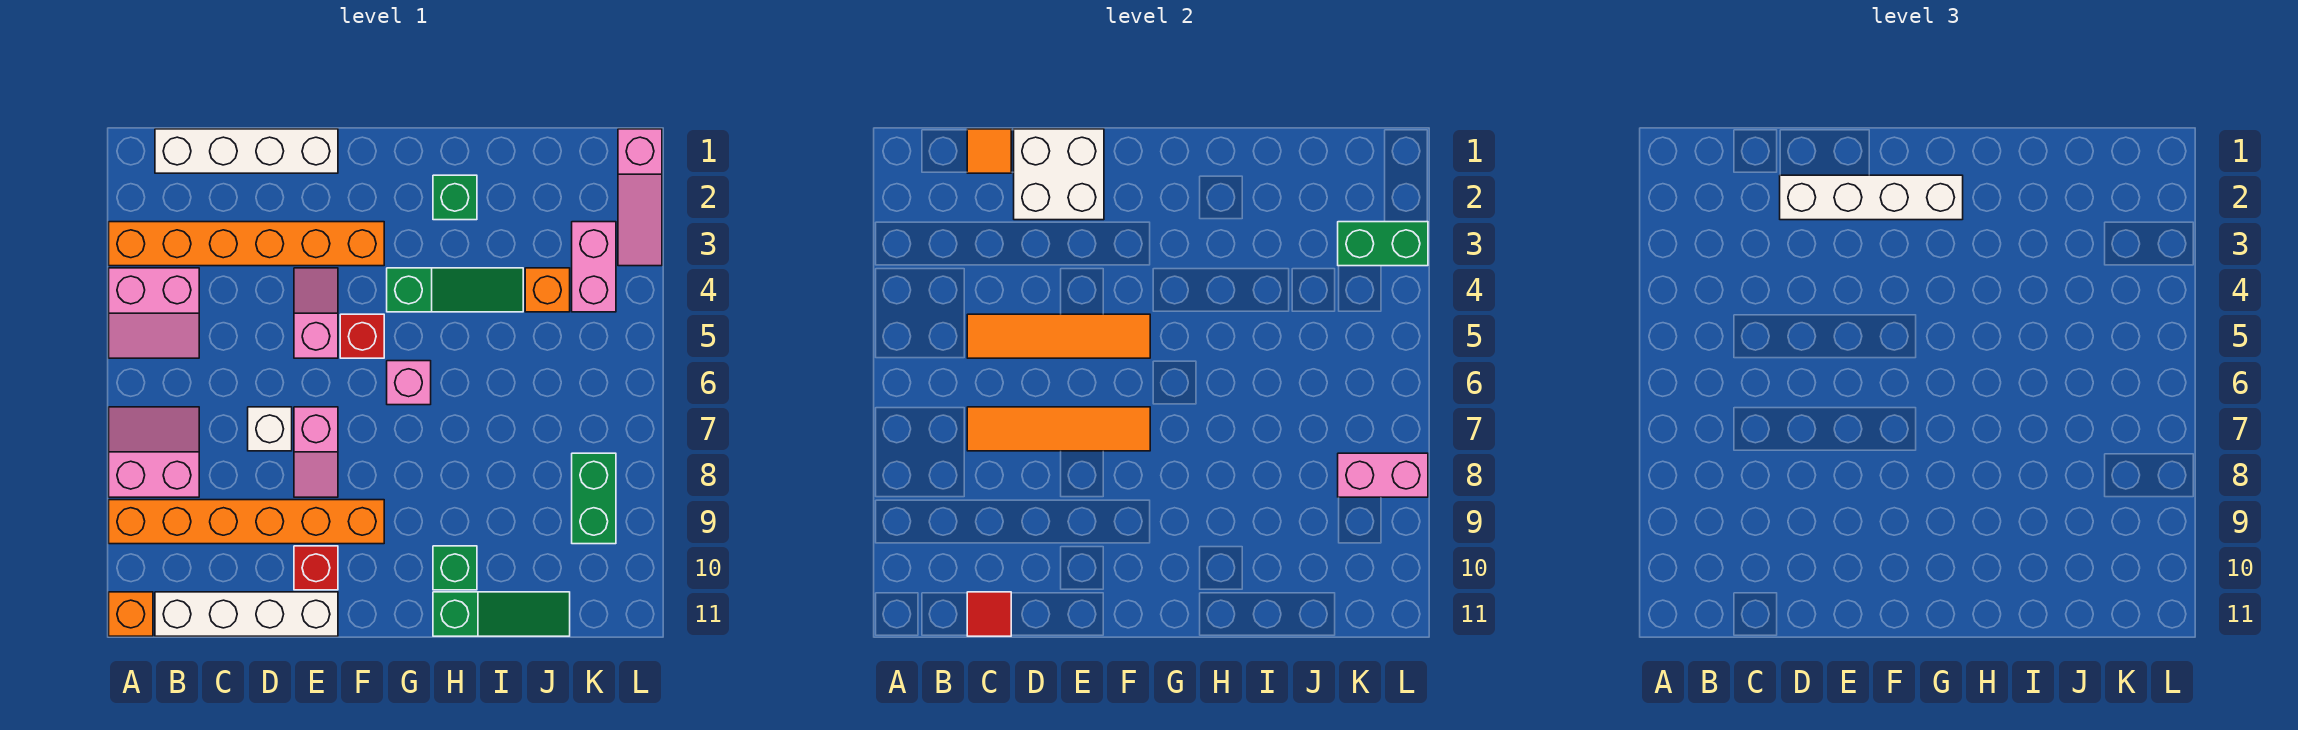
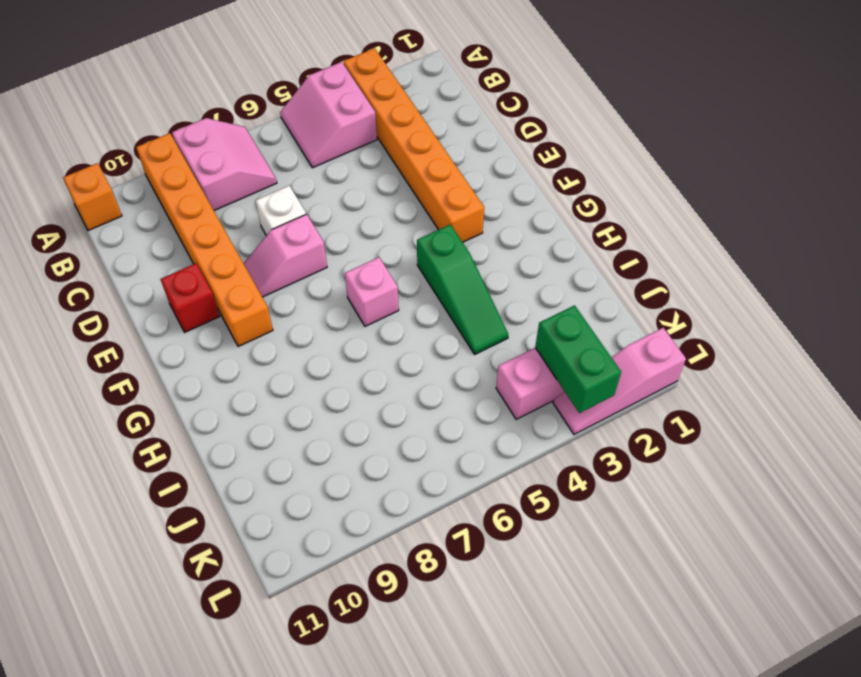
none -> white brick B1:E1 level 1
none -> white brick B11:E11 level 1
none -> pink slope E4:E5 level 1 top 5

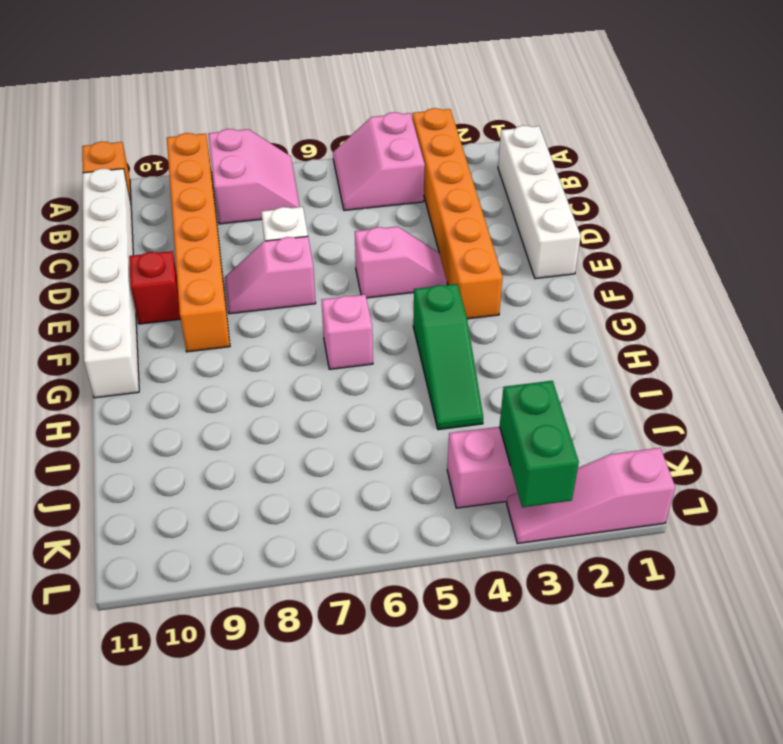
white brick B11:G11 level 1 -> white brick B11:E11 level 1
none -> red brick F5 level 1
none -> green brick H2 level 1
none -> green brick H10 level 1

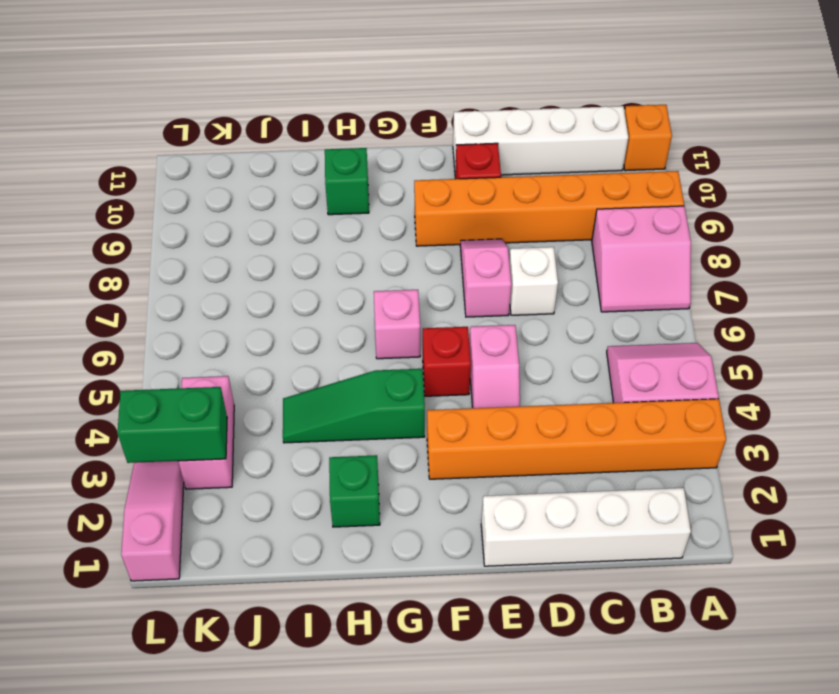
none -> green slope H11:J11 level 1 top H
none -> orange brick J4 level 1
none -> green brick K8:K9 level 1

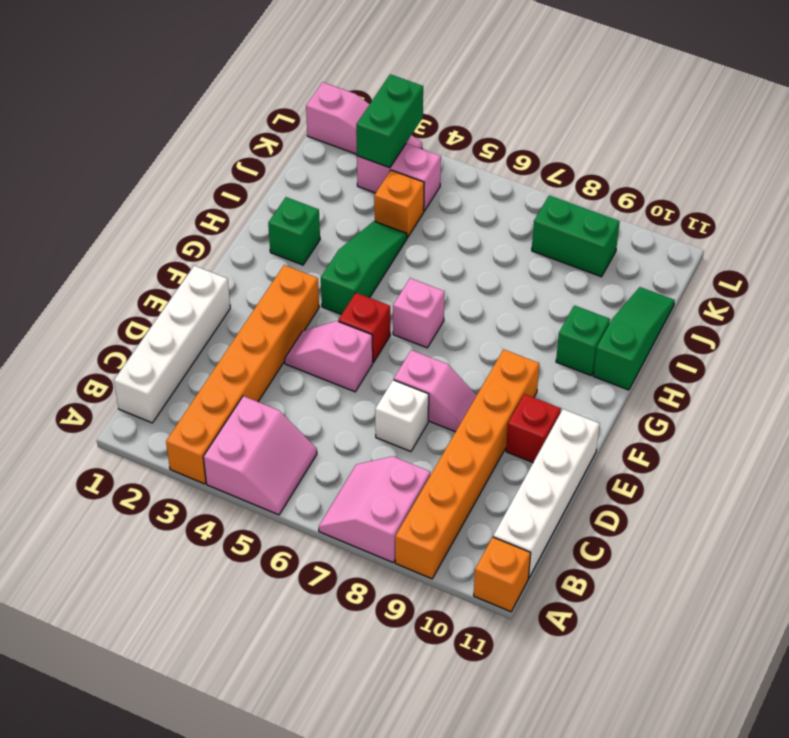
none -> orange tile C1 level 2
none -> orange tile C5:F5 level 2
none -> orange tile C7:F7 level 2

